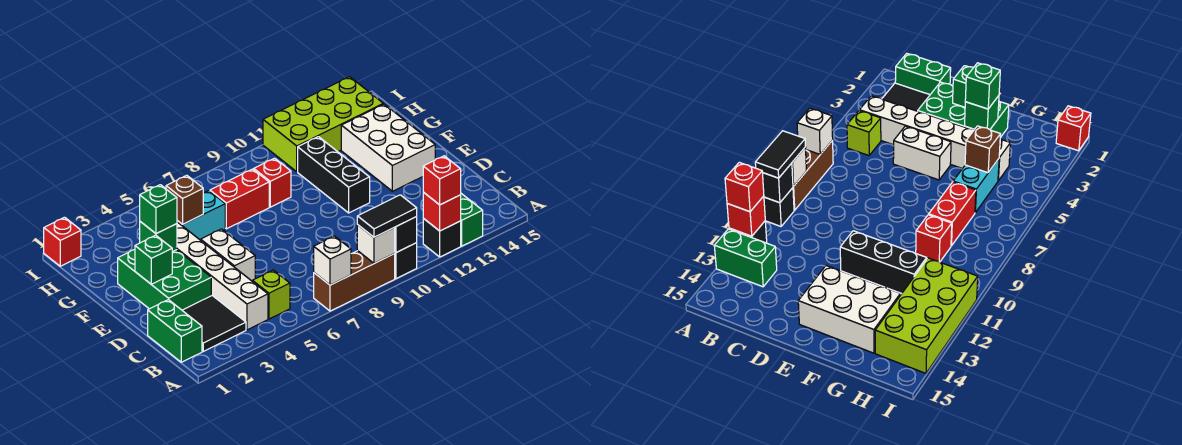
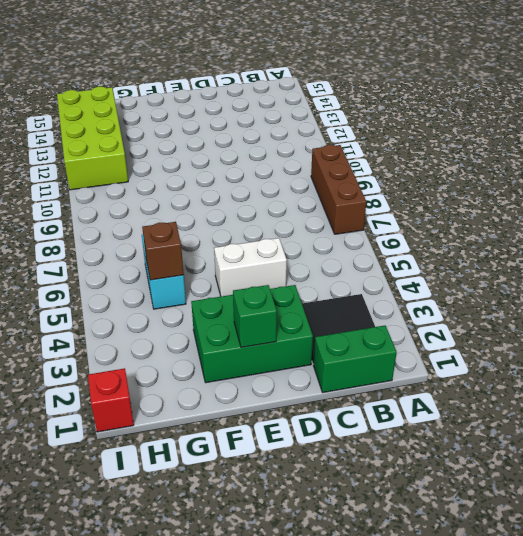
none -> black brick A10 level 1
none -> black brick A12 level 1
none -> green brick A13:B13 level 1

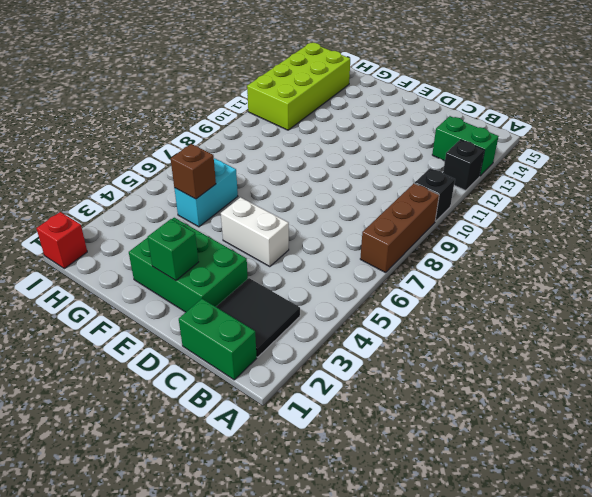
none -> white brick B4:G4 level 1
none -> lime brick B5 level 1
none -> black brick E11:G11 level 1

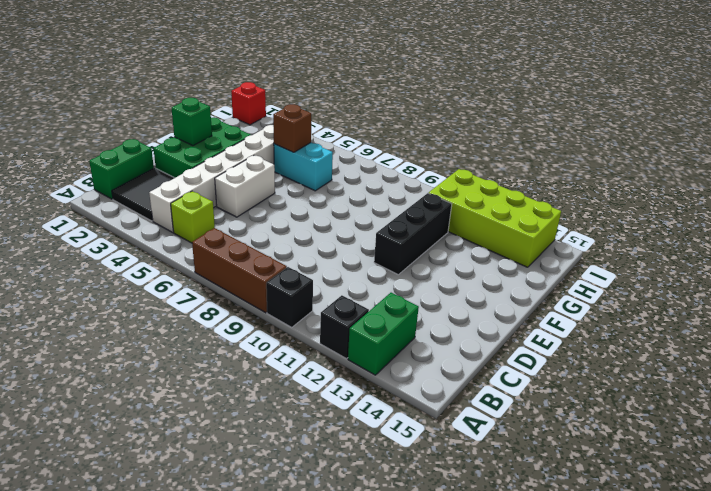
none -> white brick E13:G14 level 1
none -> red brick G7:G8 level 1
none -> red brick G9 level 1

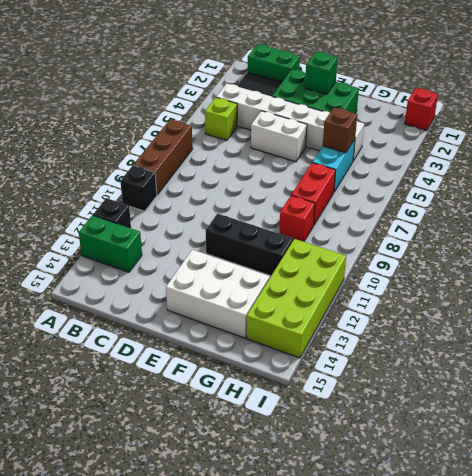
none -> white brick A7 level 2
none -> white brick A9 level 2
none -> black brick A10 level 2

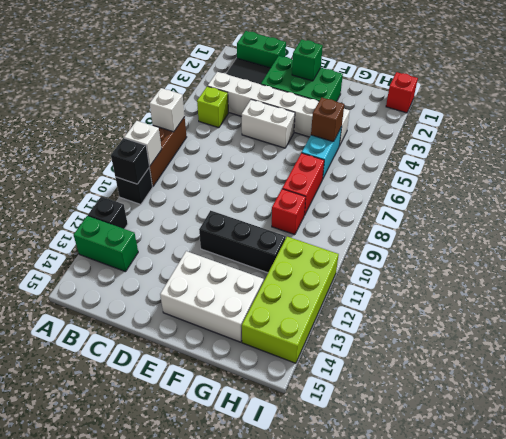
none -> red brick A12 level 2
none -> green brick F3 level 2
none -> black tile A9:A10 level 3

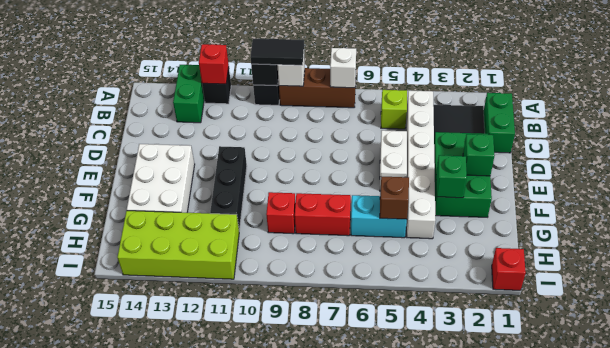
none -> red brick A12 level 3
none -> green brick F3 level 3

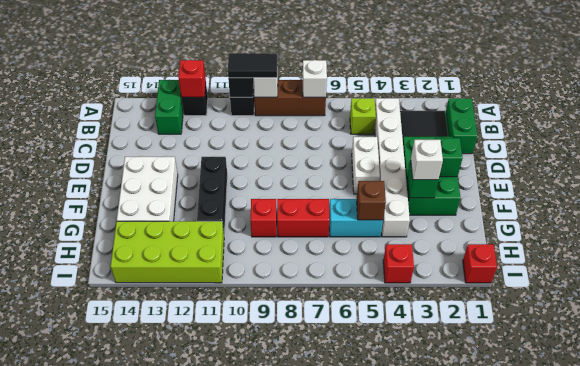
white brick F3 level 3 -> green brick F3 level 3
red brick I4 level 1 -> red brick A12 level 3

